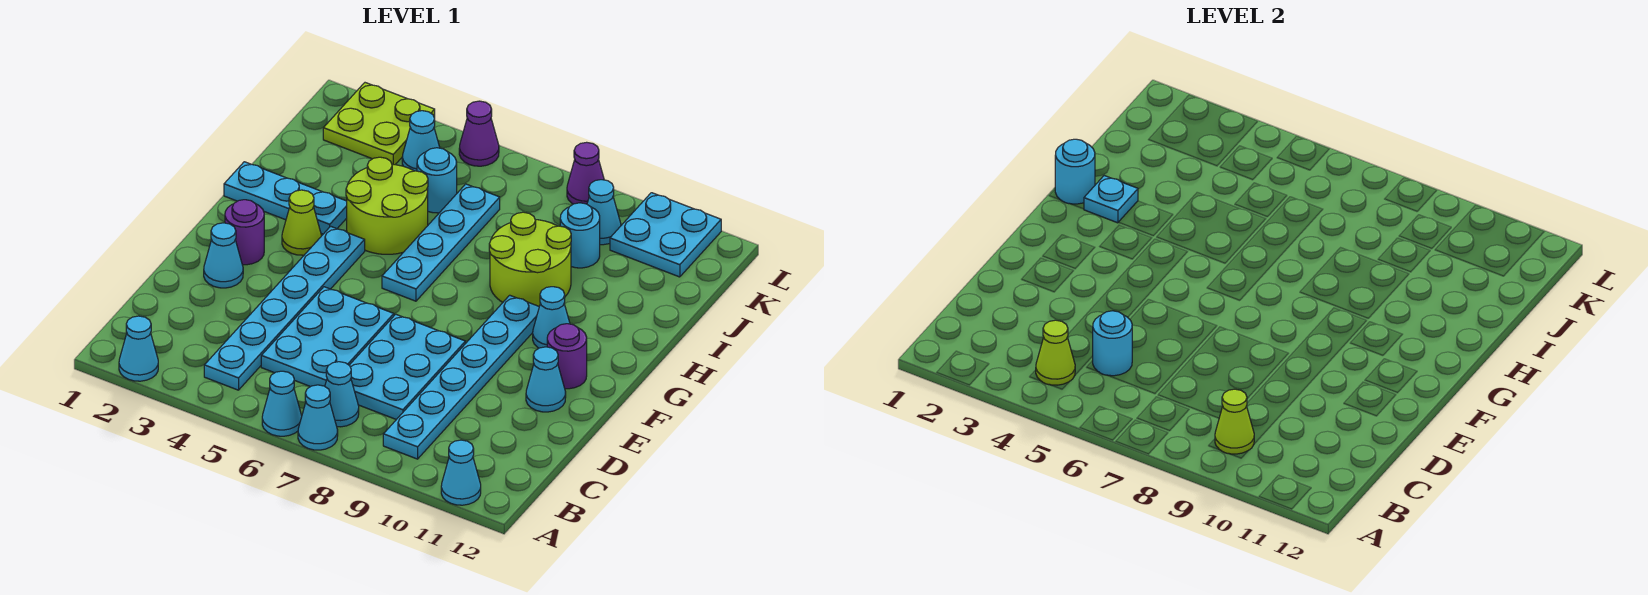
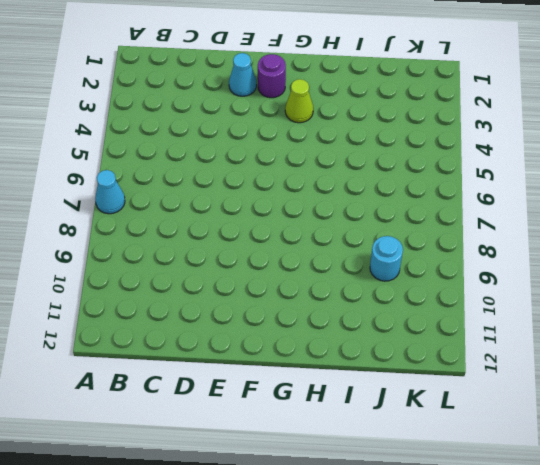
none -> cyan cone A2 level 1
none -> cyan cone A6 level 1
none -> cyan cone A11 level 1
none -> cyan plate B4:G4 level 1

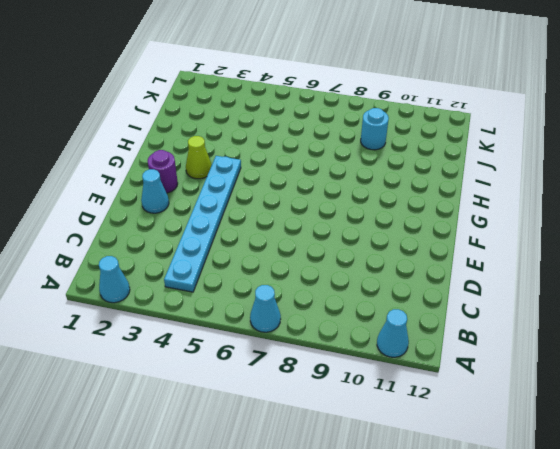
none -> cyan cone A6 level 1
none -> cyan cone B7 level 1
none -> cyan plate B9:G9 level 1
none -> cyan plate C5:E6 level 1

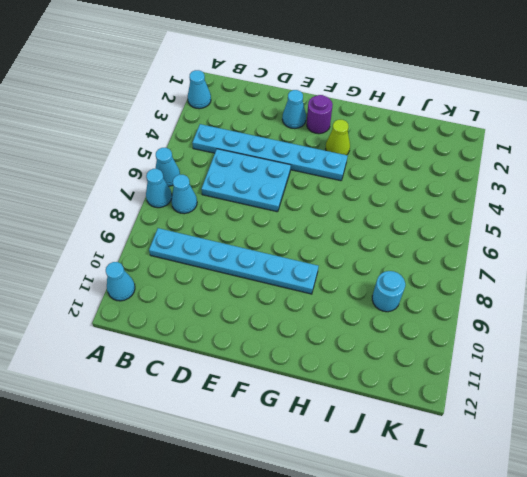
none -> cyan plate C7:E8 level 1
none -> cyan cone E11 level 1
none -> purple round brick F11 level 1
none -> cyan plate G6:J6 level 1

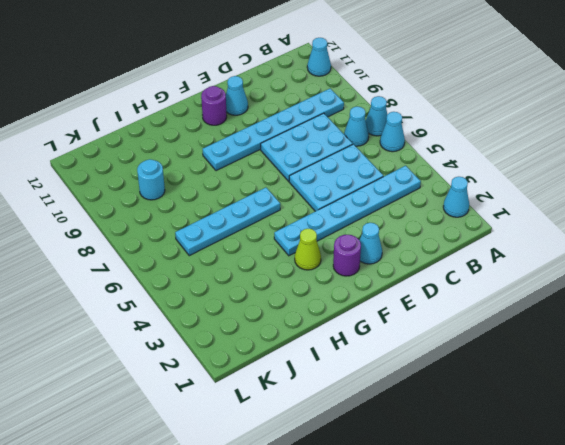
none -> cyan cone G10 level 1
none -> cyan plate H1:H3 level 1
none -> lime round brick H4:I5 level 1
none -> lime round brick H8:I9 level 1

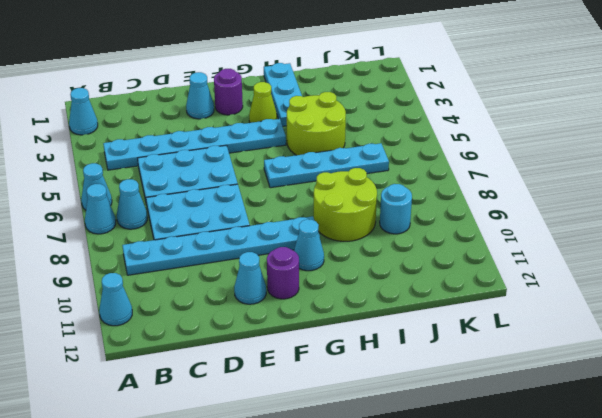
none -> cyan round brick J5 level 1
none -> lime plate K2:L3 level 1
none -> cyan cone K4 level 1
none -> cyan cone K9 level 1

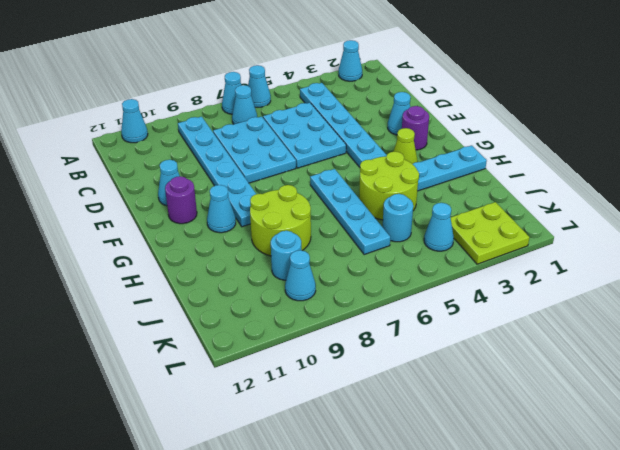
none -> cyan plate K10:L11 level 1
none -> purple cone L5 level 1
none -> purple cone L8 level 1
none -> lime cone B4 level 2

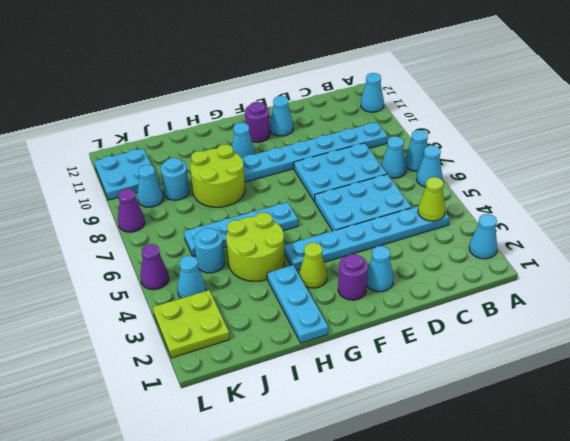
none -> lime cone B9 level 2
none -> cyan round brick C5 level 2
none -> cyan round brick H1 level 2
none -> cyan plate H2 level 2

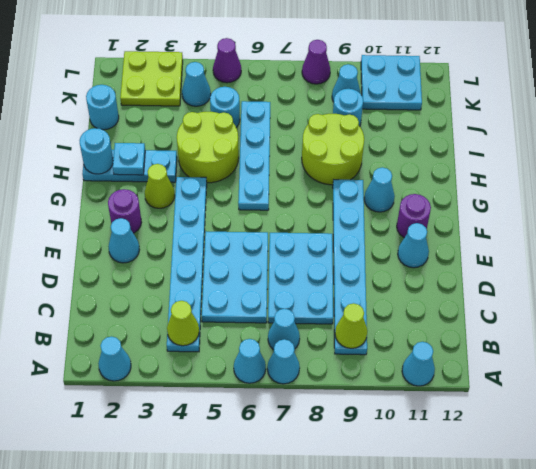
cyan round brick J1 level 1 -> cyan round brick C5 level 2

